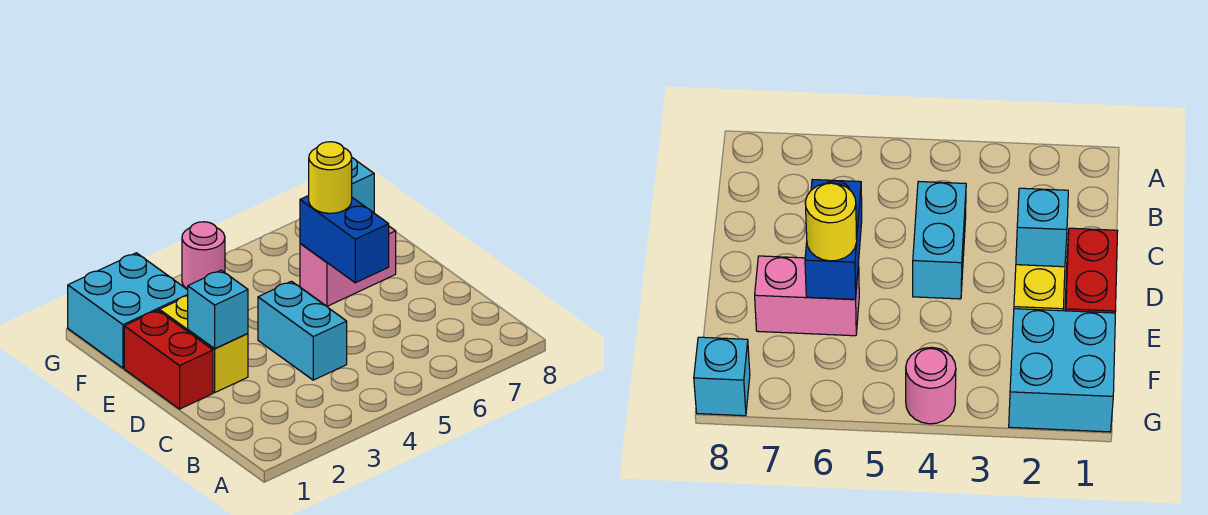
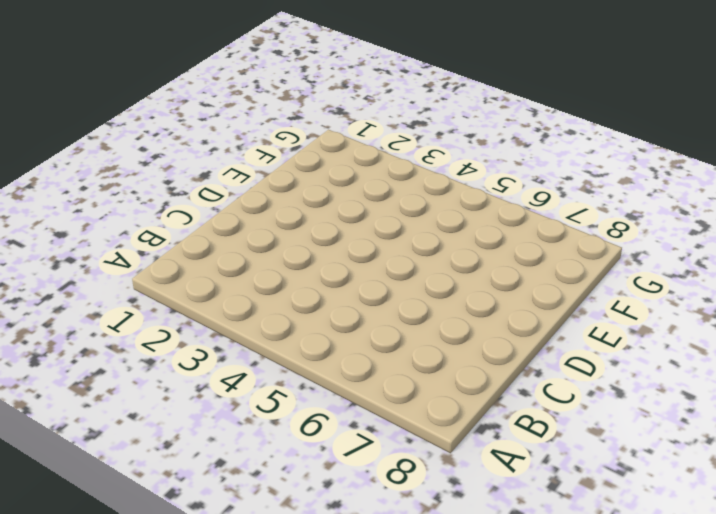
none -> cyan brick C4:D4 level 1
none -> red brick D1:E1 level 1

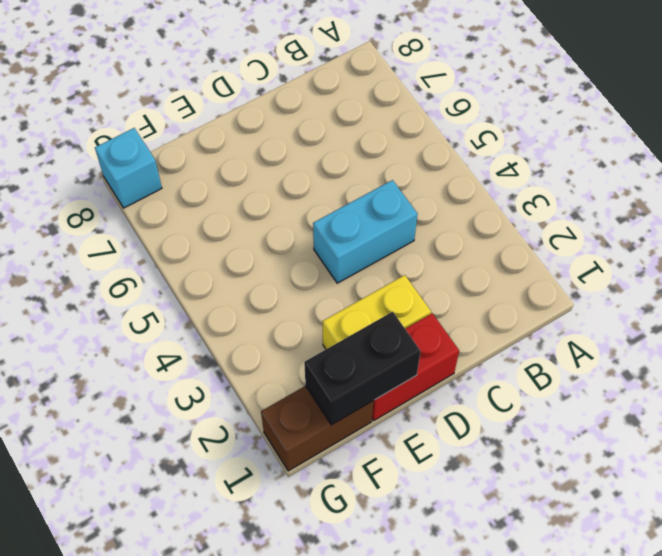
black brick E1:F1 level 2 -> none
brown brick F1:G1 level 1 -> cyan brick F1:G2 level 1
none -> pink brick E6:E7 level 1
none -> pink round brick G4 level 1

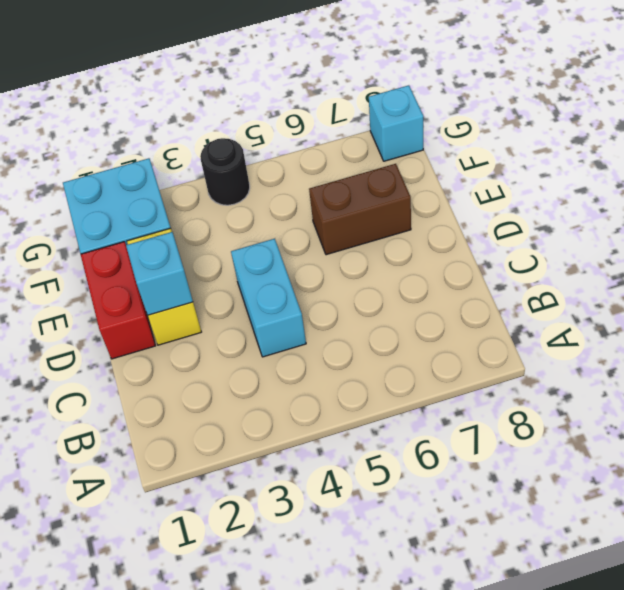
brown brick E6:E7 level 1 -> pink brick E6:E7 level 1
black round brick G4 level 1 -> pink round brick G4 level 1
none -> blue brick D6:E6 level 2
none -> yellow round brick E6 level 3

